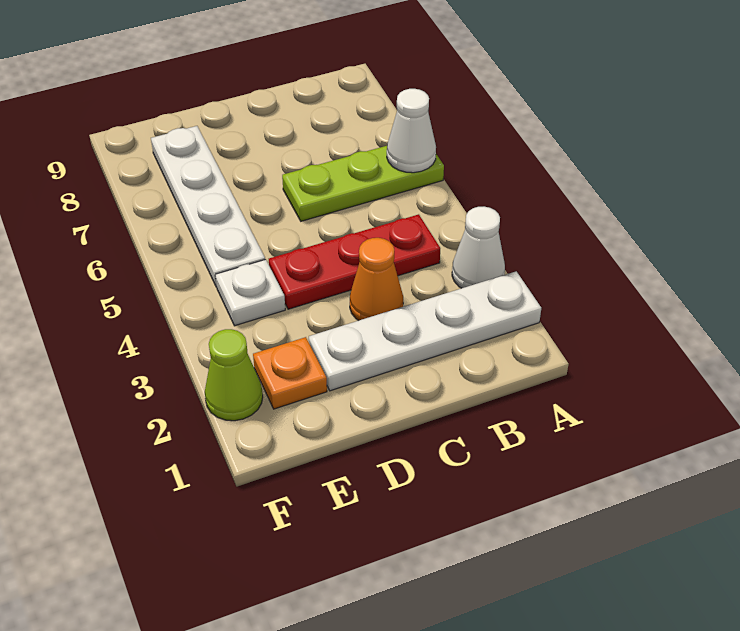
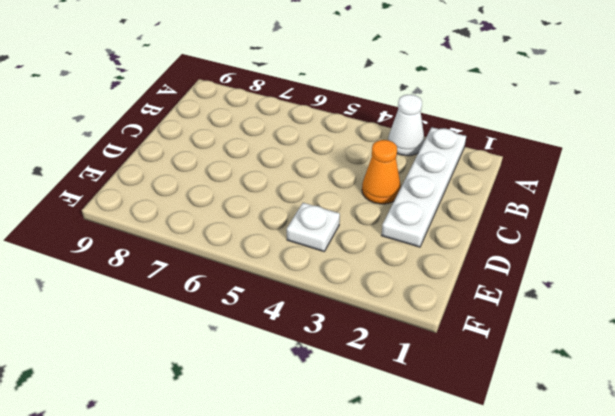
none -> lime plate A6:C6 level 1
none -> red plate B4:D4 level 1

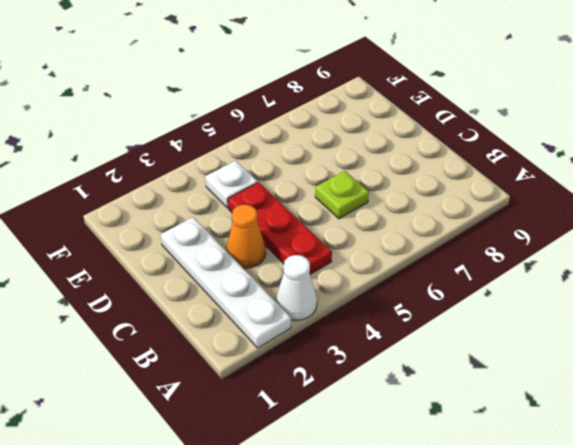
lime plate C6 level 1 -> lime plate A6:C6 level 1
none -> orange plate E2 level 1
none -> white plate E5:E8 level 1

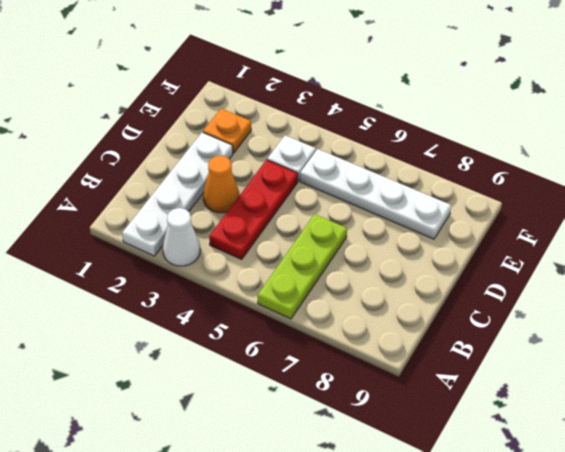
none -> lime cone F2 level 1
none -> white cone A6 level 2

